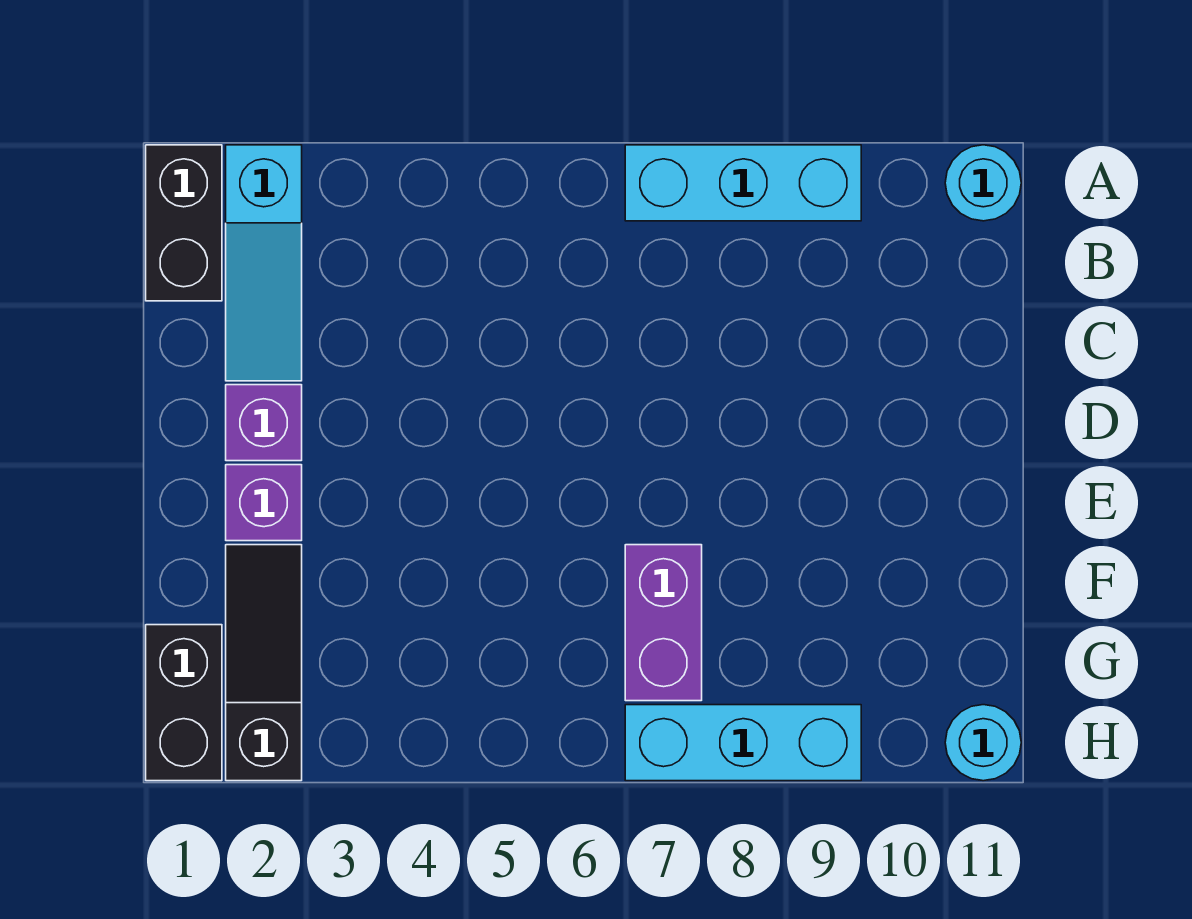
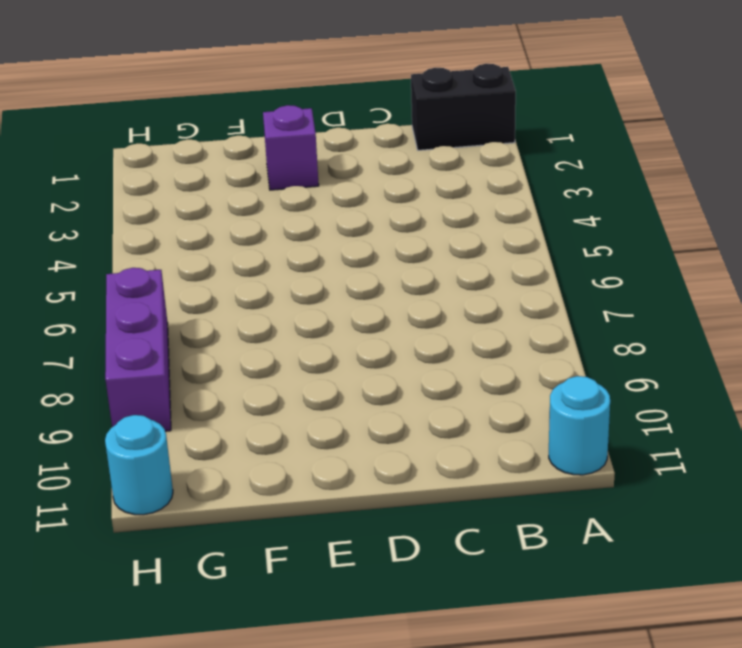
purple brick H7:H9 level 1 -> cyan brick H7:H9 level 1
none -> cyan slope A2:C2 level 1 top A
none -> cyan brick A7:A9 level 1

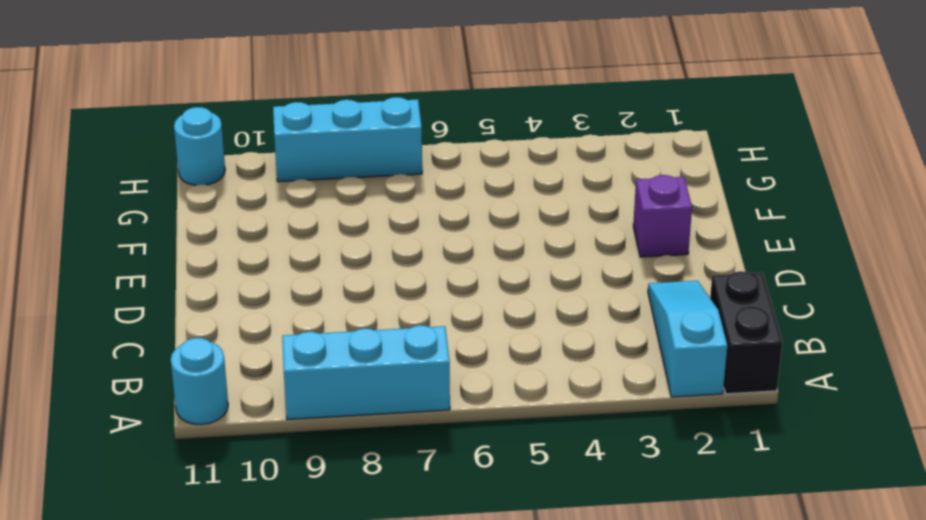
none -> purple brick D2 level 1
none -> black slope F2:H2 level 1 top H

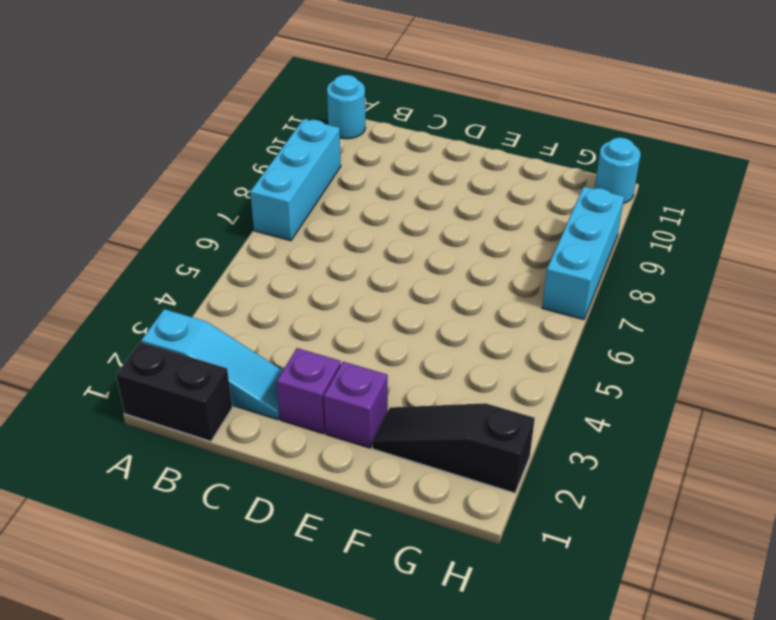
none -> purple brick F7:G7 level 1
none -> black brick G1:H1 level 1

